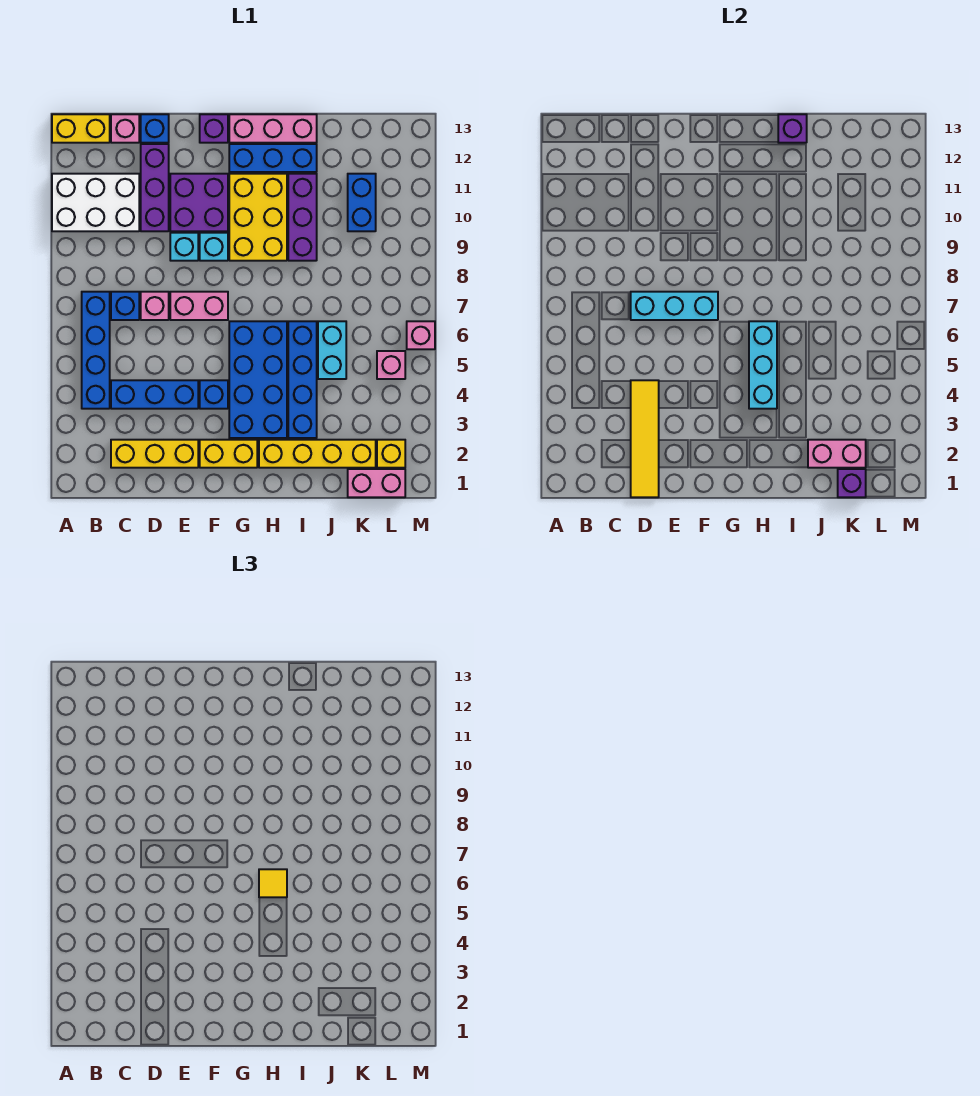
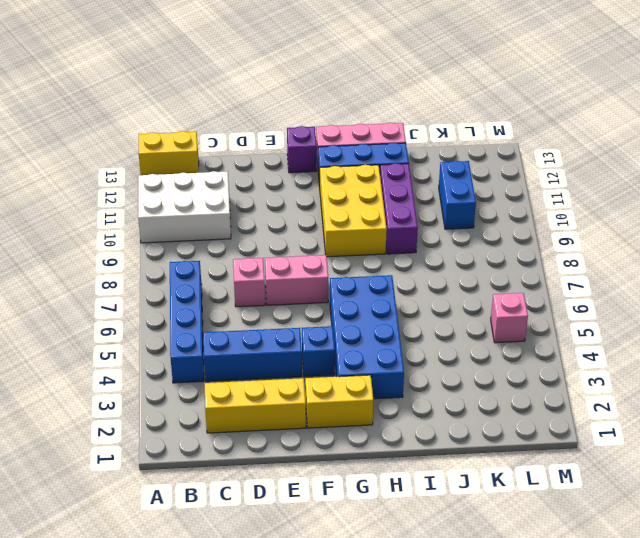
none -> blue brick C7 level 1
none -> pink brick C13 level 1
none -> purple brick D10:D12 level 1
none -> blue brick D13 level 1

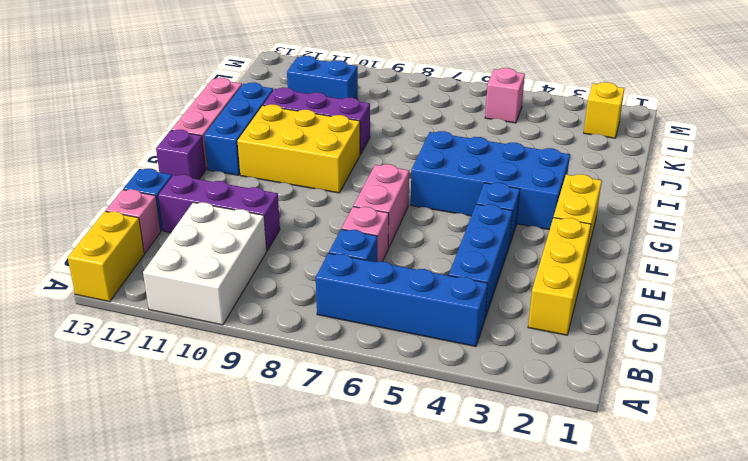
none -> cyan brick E9 level 1
none -> purple brick E10:F11 level 1
none -> cyan brick F9 level 1
none -> yellow brick H2:K2 level 1

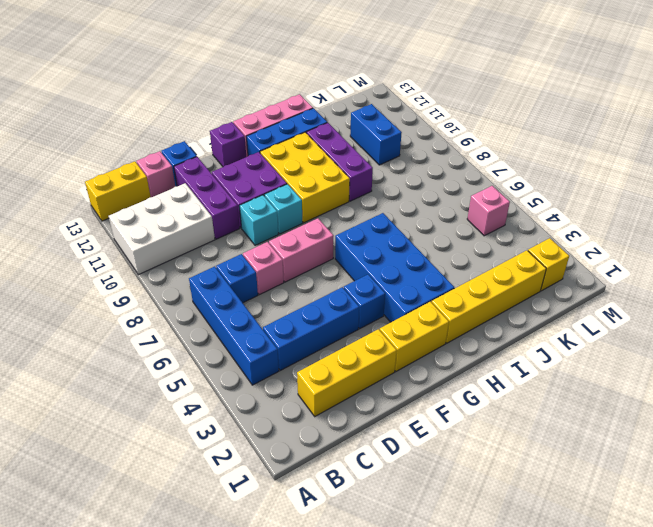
none -> blue brick I3:I6 level 1
none -> cyan brick J5:J6 level 1
none -> pink brick K1:L1 level 1
none -> pink brick M6 level 1

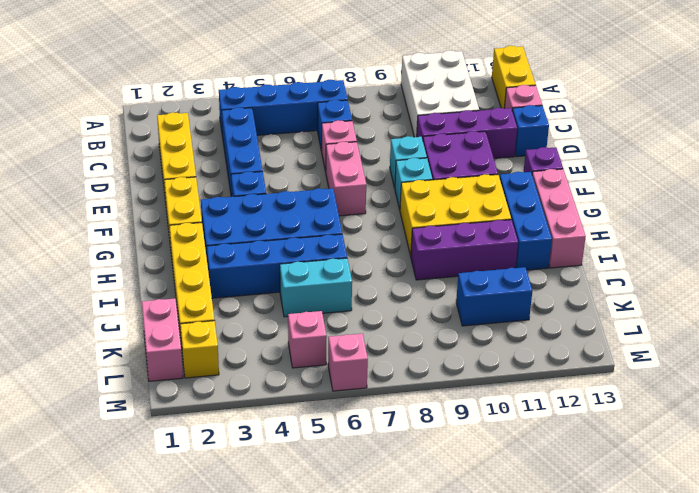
none -> yellow tile D1:D4 level 2
none -> cyan brick D7:F7 level 2
none -> cyan brick H4:H6 level 2
none -> purple brick I13 level 2

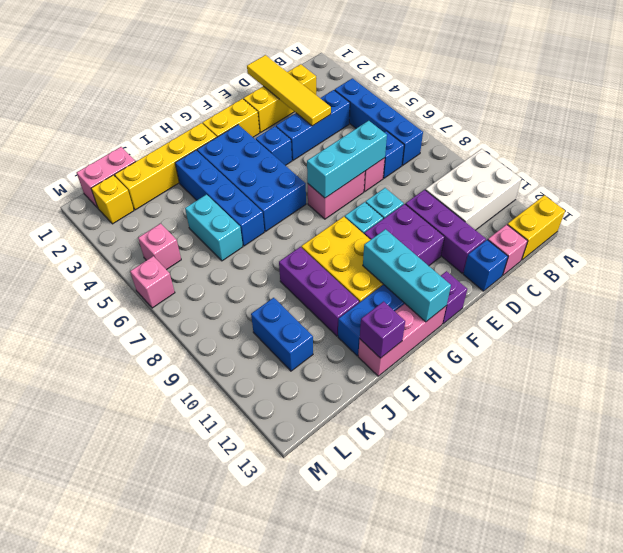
cyan brick G11:G13 level 2 -> cyan brick H4:H6 level 2
none -> pink brick J2:K2 level 2
none -> purple brick K1 level 2
none -> yellow tile H6 level 3

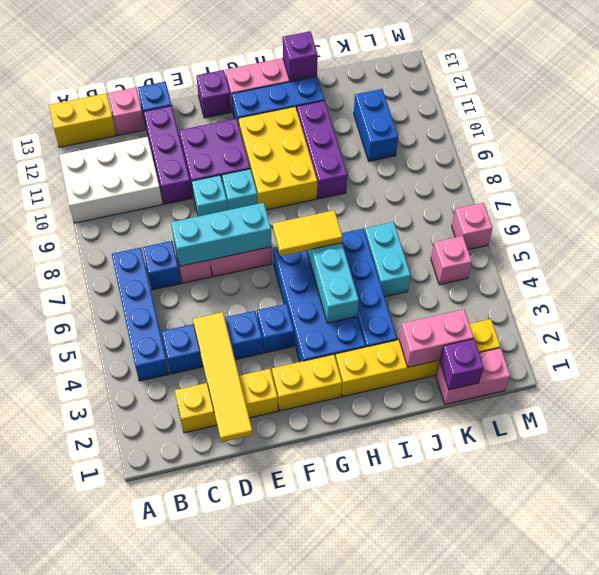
yellow tile G6:H6 level 3 -> yellow tile H6 level 3

